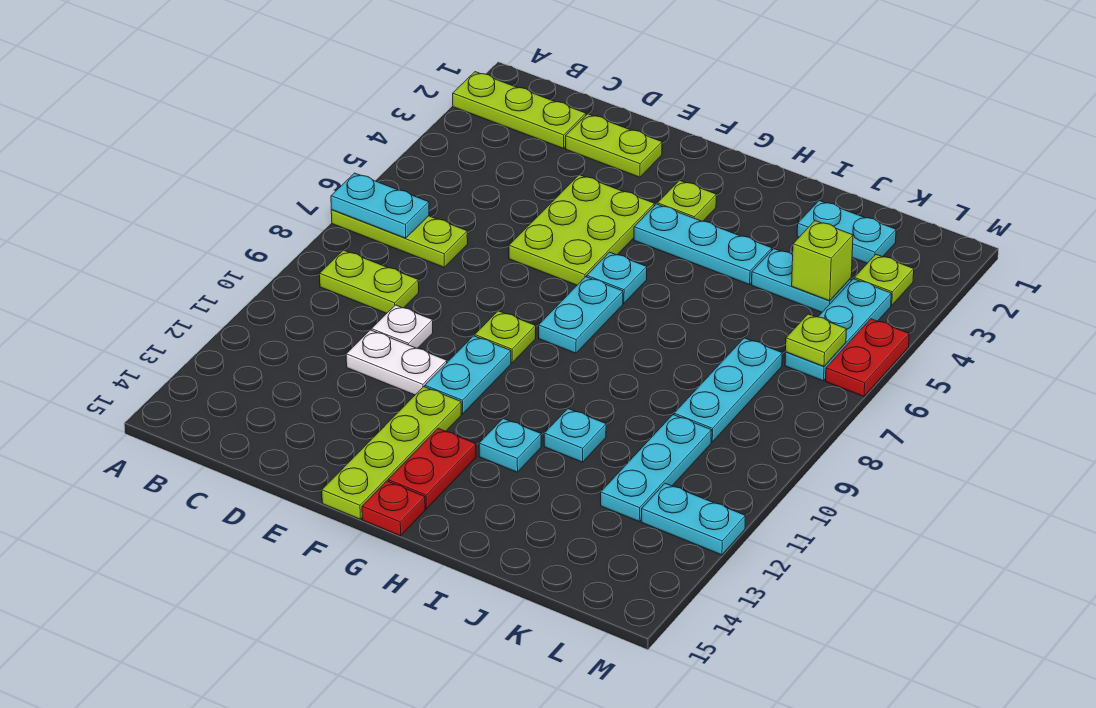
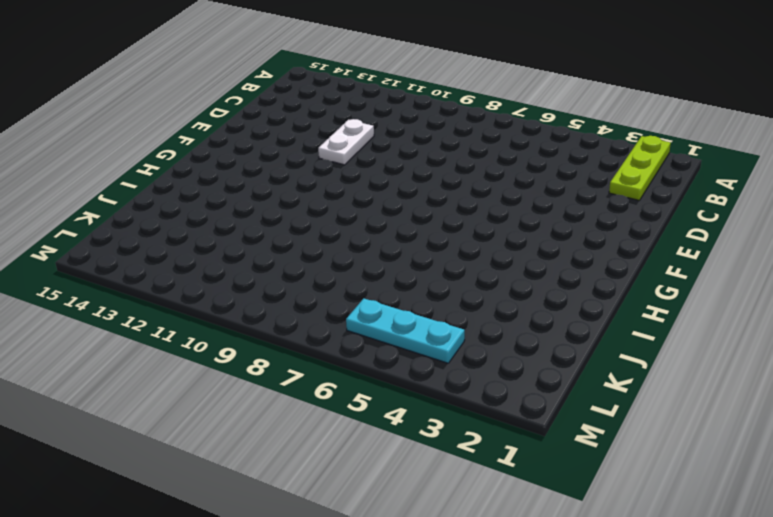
none -> lime plate A7:C7 level 1
none -> lime plate B9:C9 level 1
none -> lime plate D2:E2 level 1

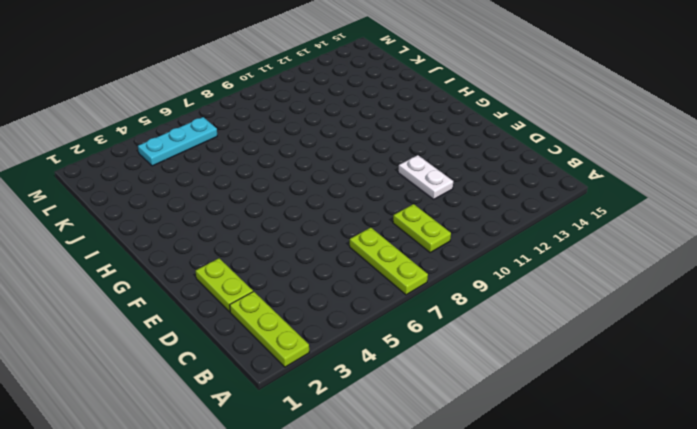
none -> white plate D10 level 1
none -> lime plate E4:F6 level 1
none -> lime plate F9 level 1

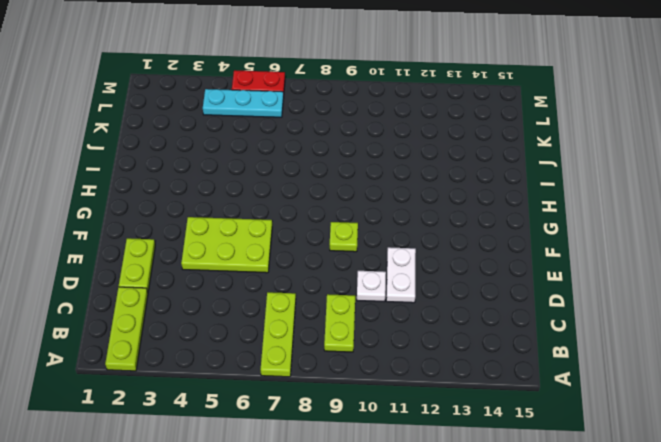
none -> cyan plate F10:F11 level 1
none -> lime plate F12:F15 level 1
none -> lime plate G3 level 1

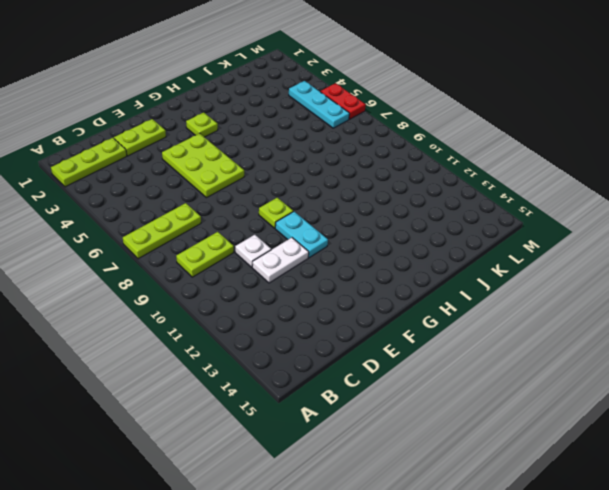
none -> lime plate F12:F15 level 1
none -> cyan plate G4:I4 level 1
none -> cyan plate G6 level 1

